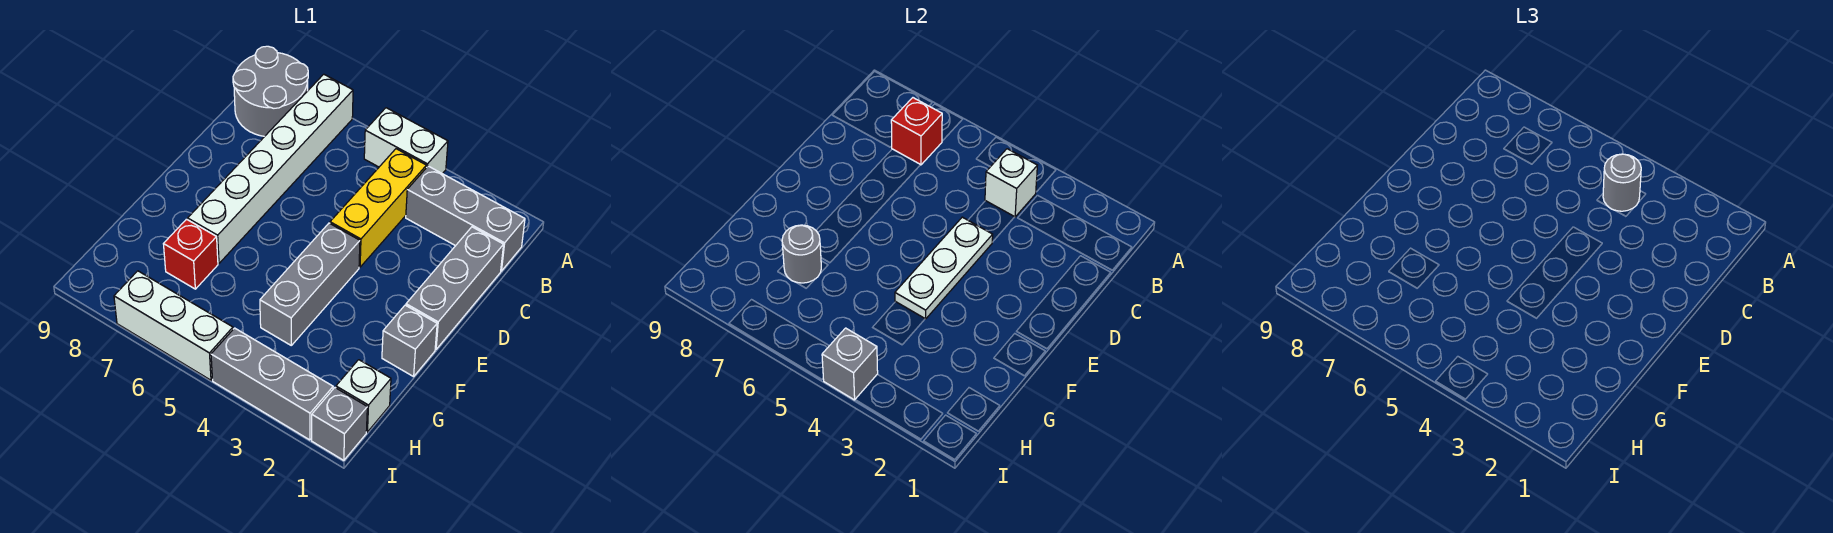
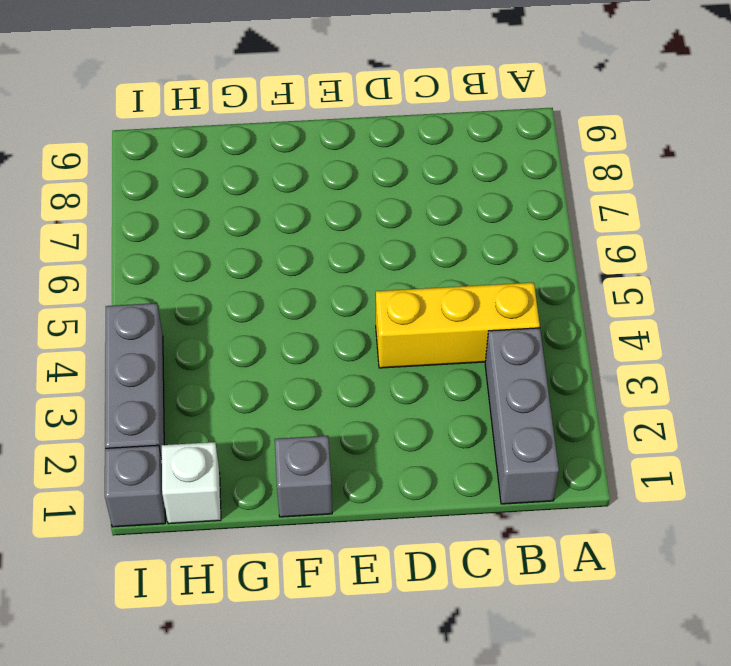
none -> white brick A4:A5 level 1
none -> white brick A7:F7 level 1
none -> grey round brick A8:B9 level 1

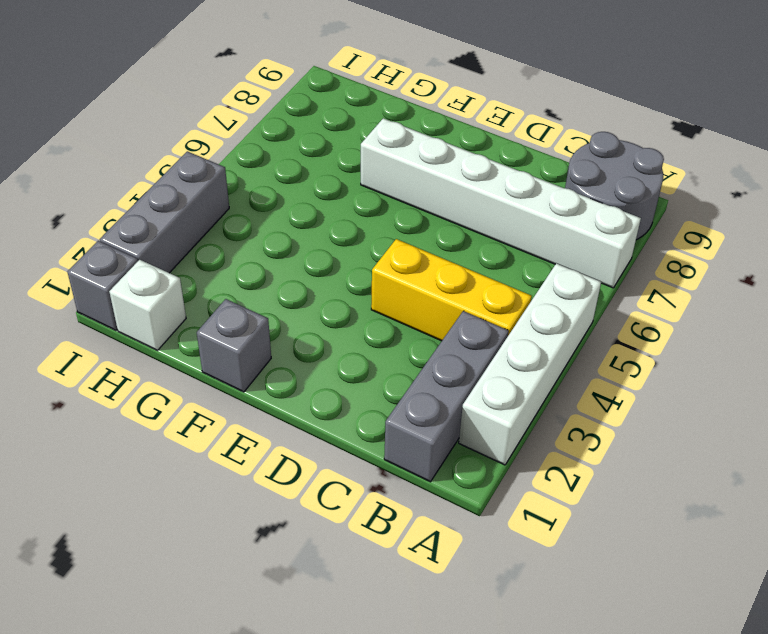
white brick A2:A5 level 1 -> white brick A4:A5 level 1
none -> grey brick C1:E1 level 1
none -> grey brick E4:G4 level 1
none -> red brick G7 level 1

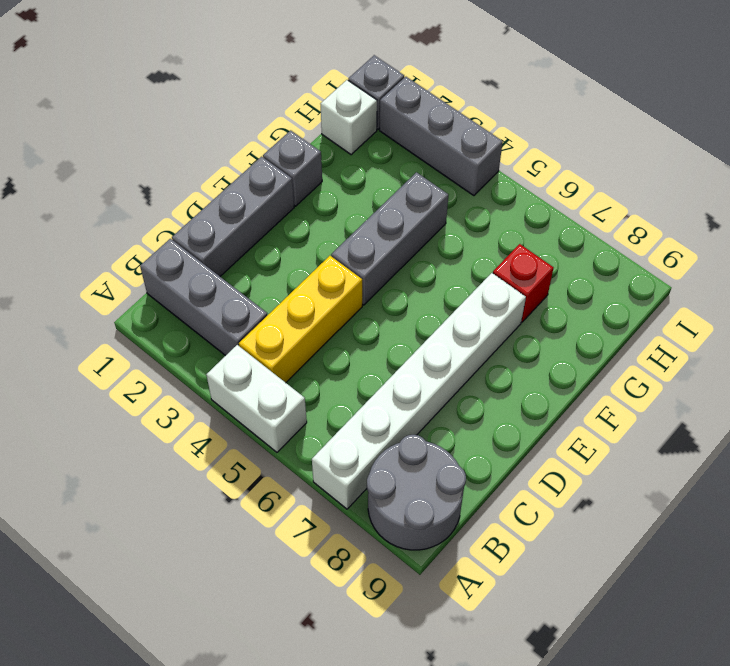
none -> white brick I5:I7 level 1
none -> white brick B4 level 2
none -> red brick B7 level 2

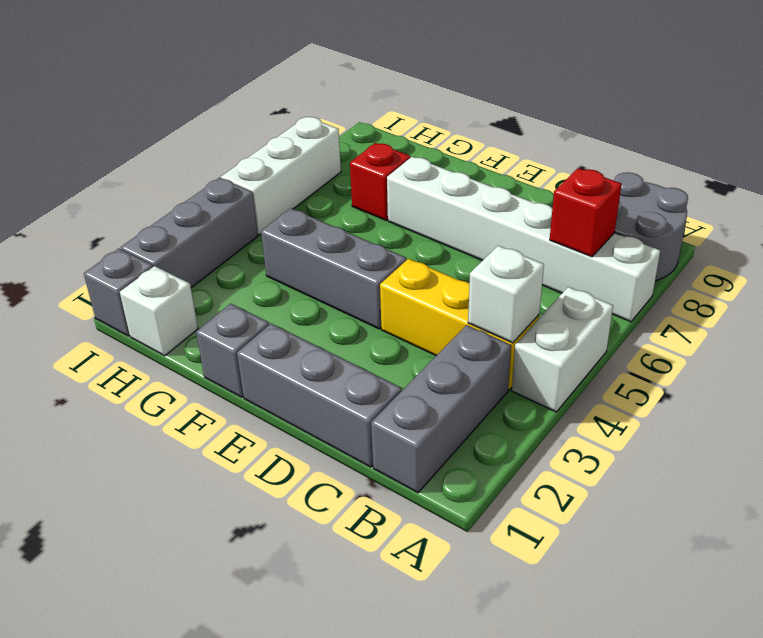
none -> white plate D4:F4 level 2
none -> grey round brick G7 level 2
none -> grey brick I4 level 2

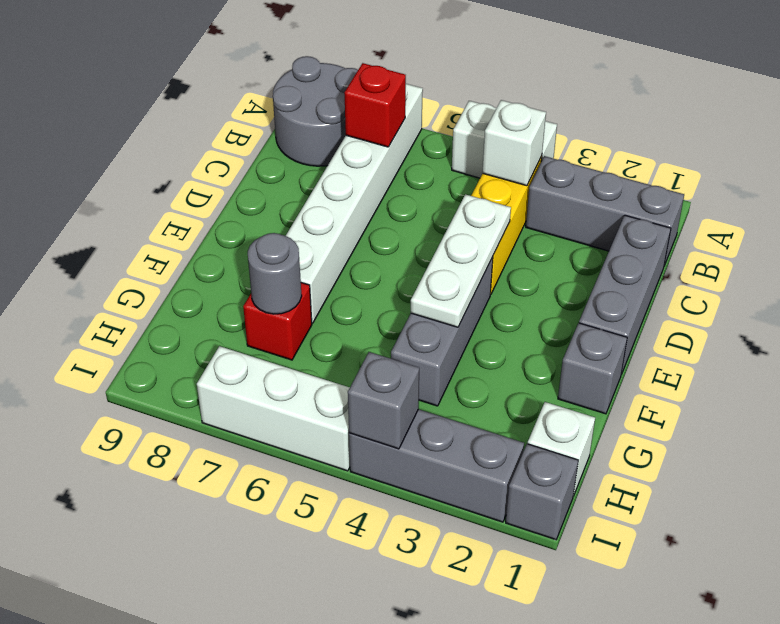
none -> grey round brick B4 level 3

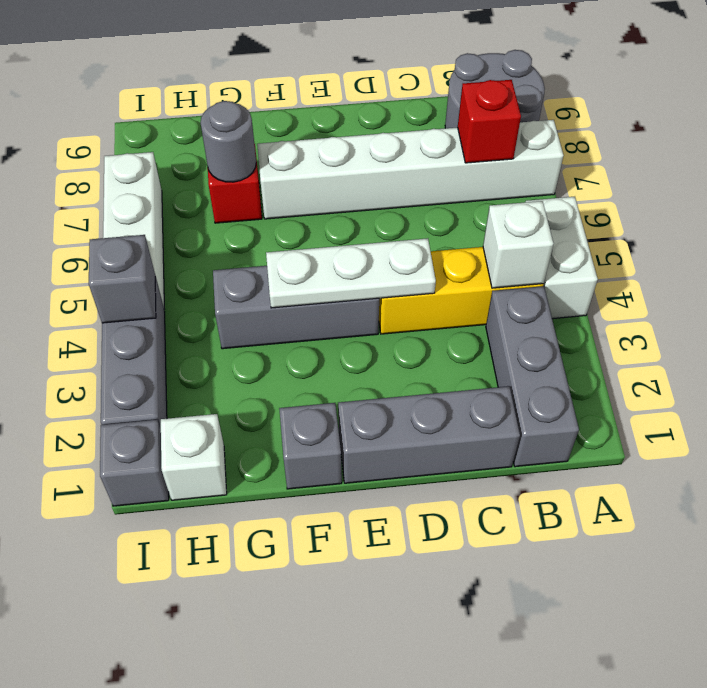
none -> grey round brick B4 level 3

